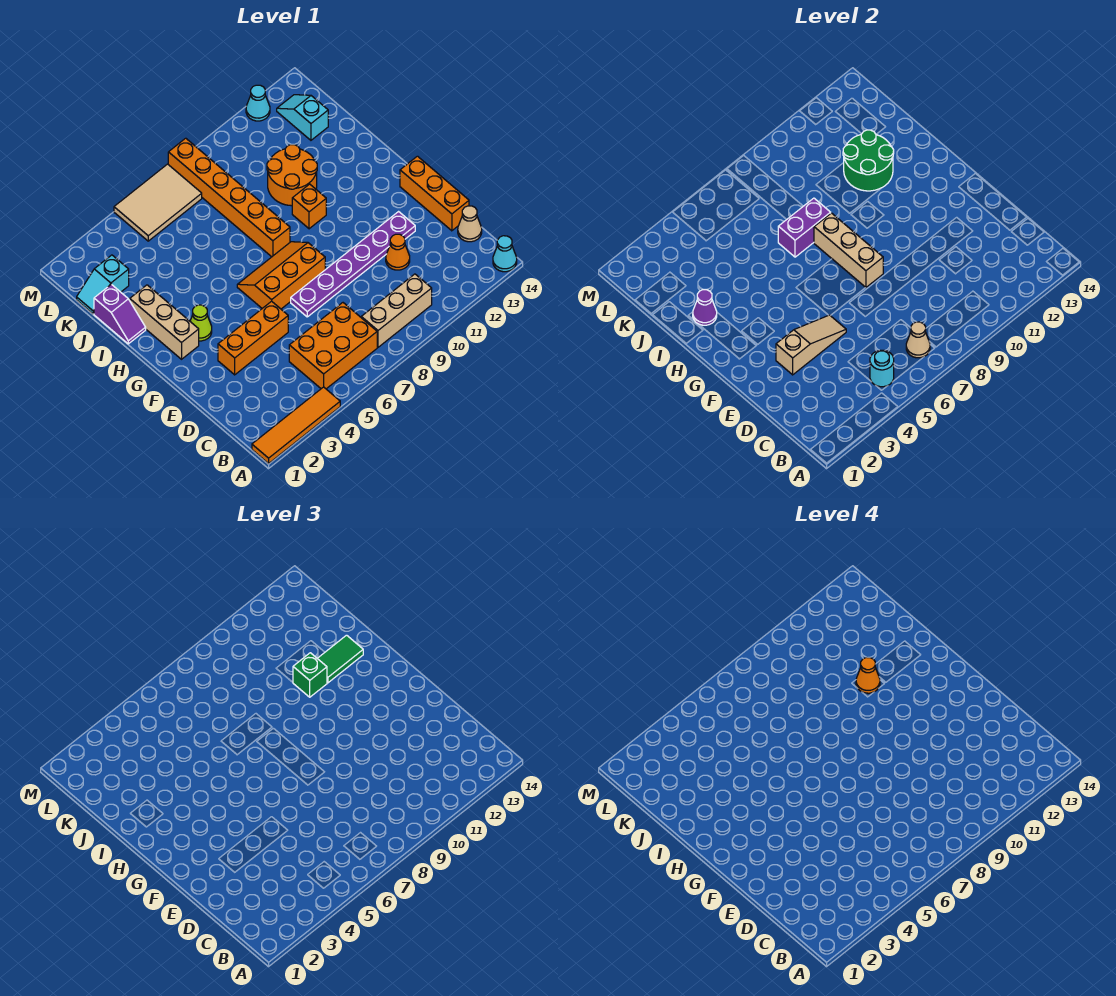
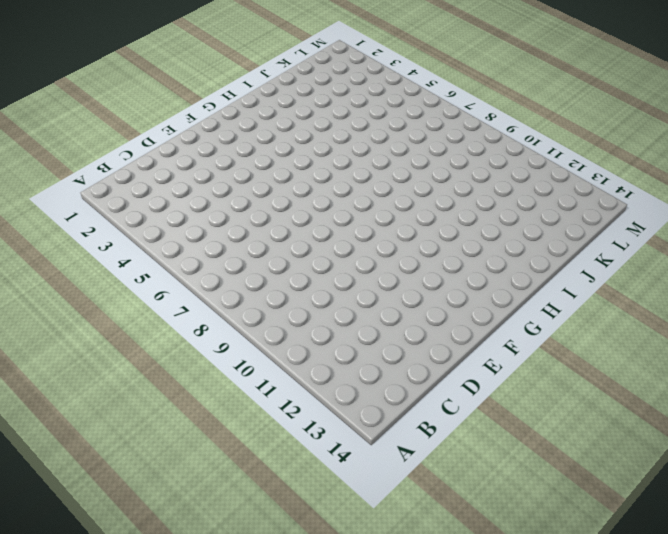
none -> orange tile A1:A4 level 1
none -> cyan cone A14 level 1
none -> orange brick B5:C7 level 1
none -> tan brick B8:B10 level 1

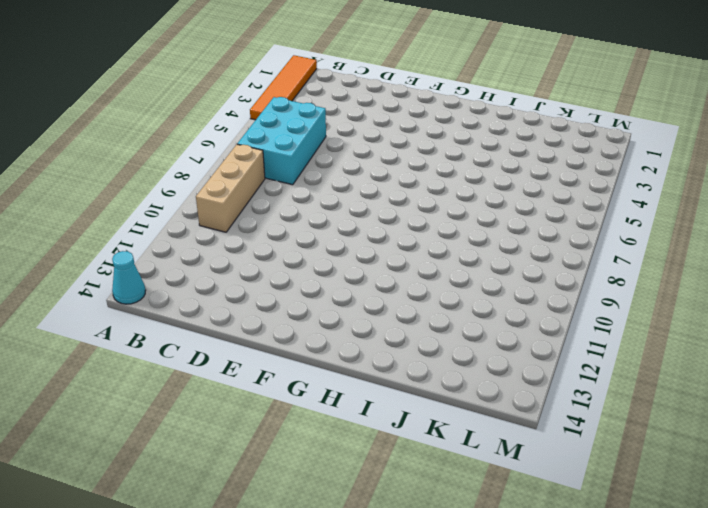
cyan brick B5:C7 level 1 -> orange brick B5:C7 level 1
none -> tan cone C14 level 1
none -> orange cone D11 level 1
none -> orange brick D14:F14 level 1
none -> orange brick E3:E5 level 1

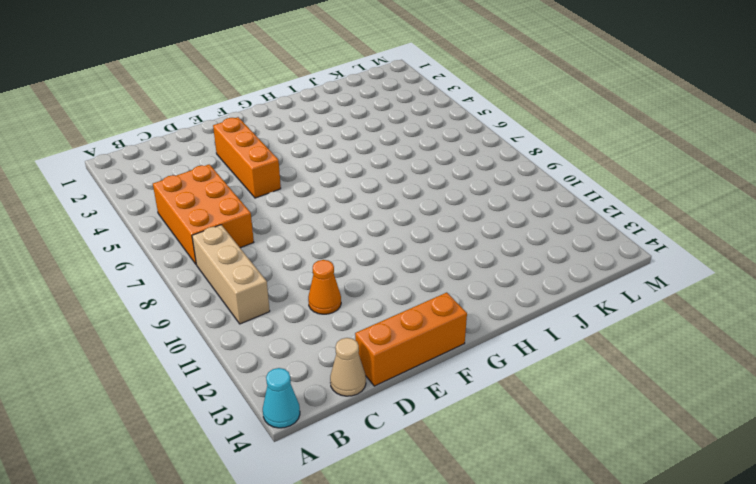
none -> orange tile A1:A4 level 1
none -> purple plate E7:E12 level 1
none -> orange slope F6:G8 level 1 top F
none -> tan brick G2:I2 level 1

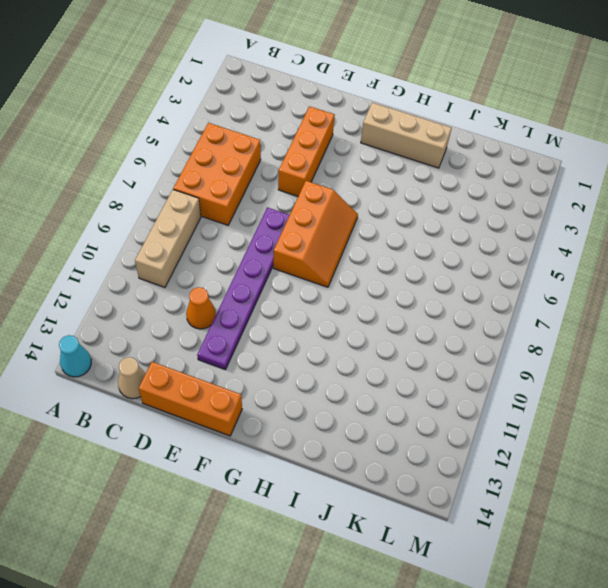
none -> orange tile A1:A4 level 1
none -> lime cone G3 level 1
none -> orange brick H8:M8 level 1
none -> orange brick H10 level 1

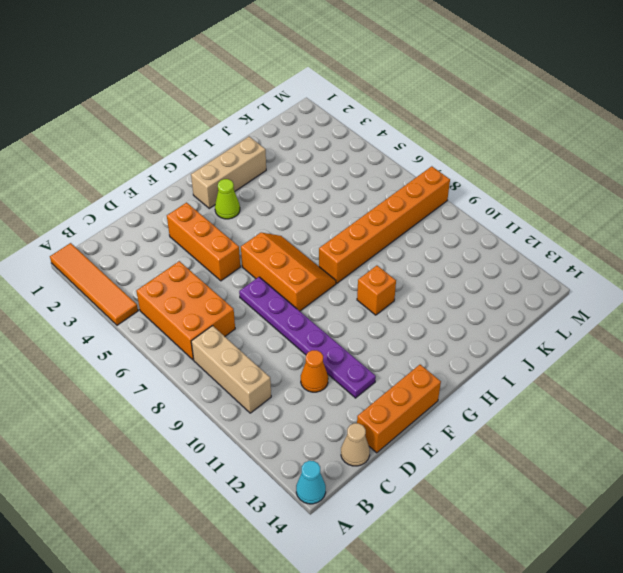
none -> purple slope I1:J1 level 1 top J
none -> orange round brick I10:J11 level 1
none -> cyan slope K1:K2 level 1 top 2
none -> cyan slope K13:L13 level 1 top K

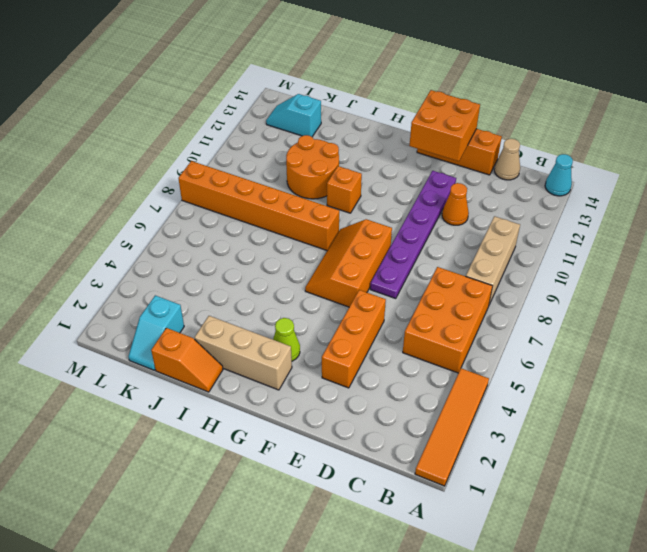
orange brick E13:F14 level 2 -> none
orange slope I1:J1 level 1 top J -> purple slope I1:J1 level 1 top J
none -> tan tile L5:M7 level 1
none -> cyan cone M12 level 1
none -> cyan round brick B5 level 2
none -> tan cone B7 level 2

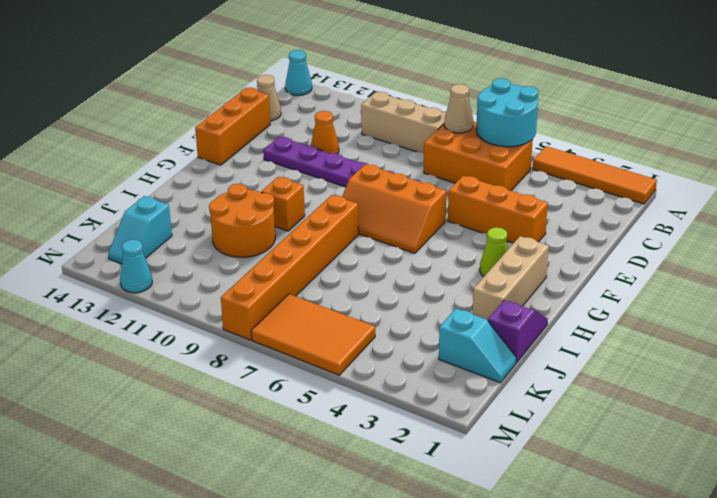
cyan round brick A5:B6 level 2 -> cyan round brick B5 level 2
orange tile L5:M7 level 1 -> tan tile L5:M7 level 1
none -> tan slope E3:E5 level 2 top 3
none -> tan brick F8:H8 level 2
none -> purple cone I2 level 2
none -> purple brick I7:I8 level 2

